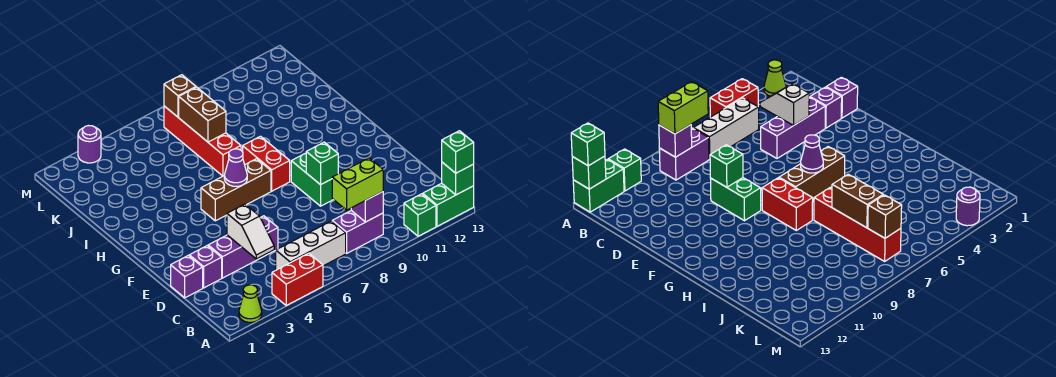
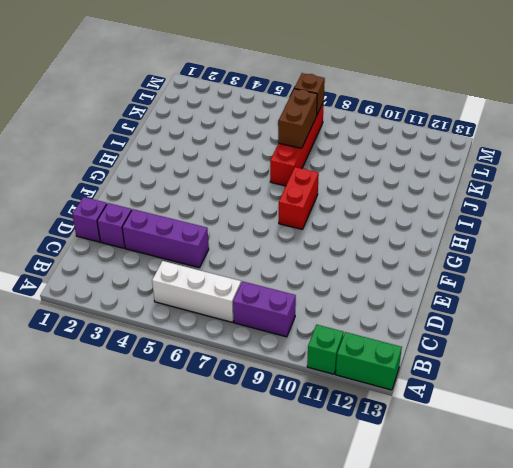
none -> lime cone A2 level 1
none -> red brick A4:A5 level 1
none -> green brick E9:F9 level 1

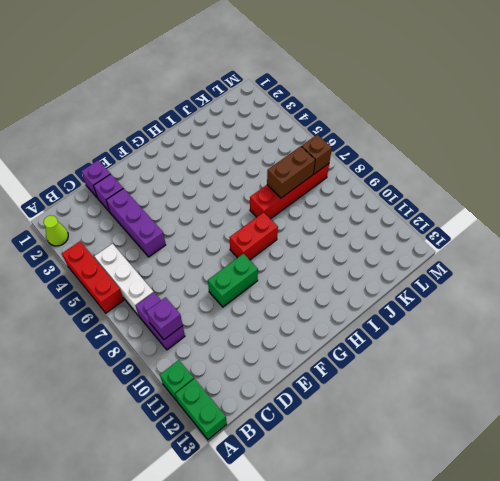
red brick A4:A6 level 1 -> red brick A4:A5 level 1
none -> brown brick G5:G7 level 1
none -> purple round brick M3 level 1
none -> green brick A13 level 2

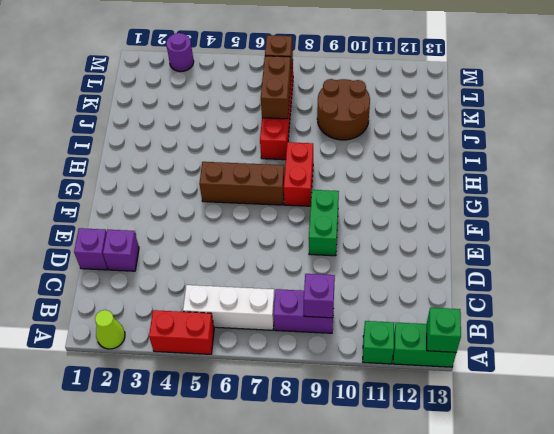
brown round brick J9:K10 level 1 -> none
none -> purple brick D3:D5 level 1
none -> white slope C4:D4 level 2 top D
none -> green brick E9 level 2

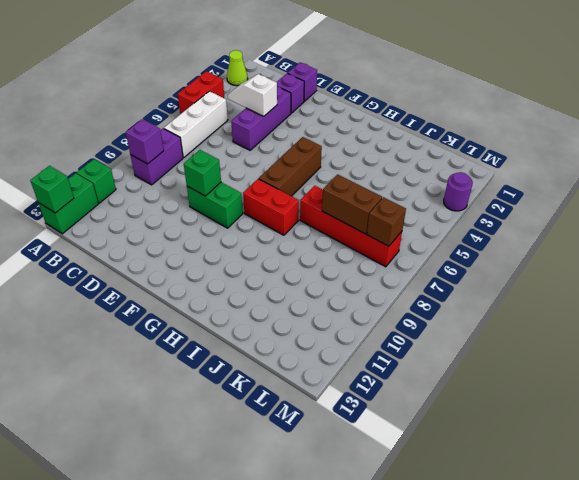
none -> purple cone G6 level 2
none -> green brick A13 level 3
none -> lime brick B8:B9 level 3

